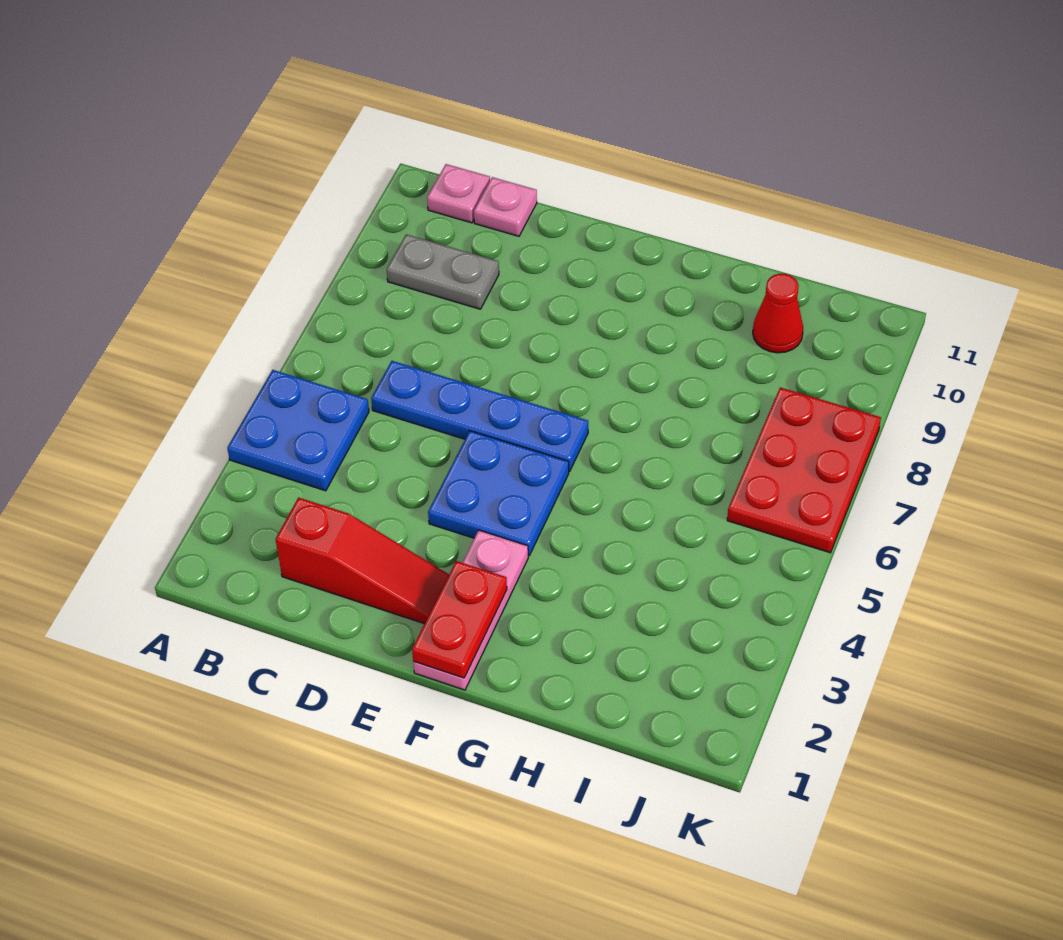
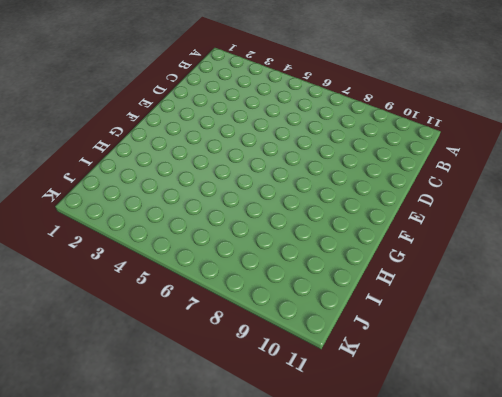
none -> blue plate A4:B5 level 1
none -> grey plate B9:C9 level 1

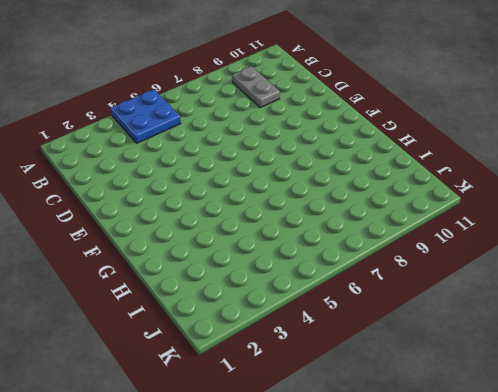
none -> pink plate B11 level 1
none -> red slope C2:E2 level 1 top C

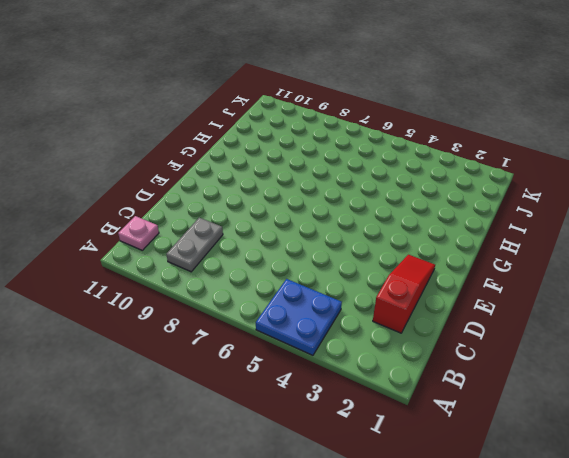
none -> blue plate C6:F6 level 1
none -> pink plate C11 level 1

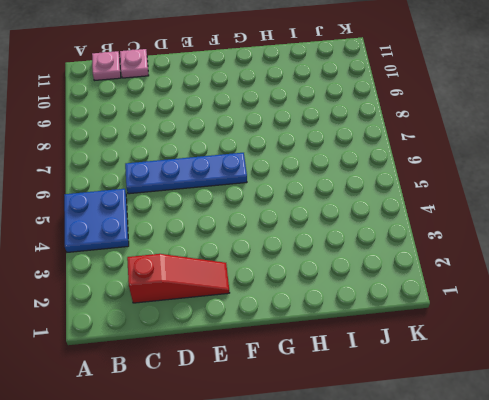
none -> grey plate B9:C9 level 1
none -> blue plate E4:F5 level 1

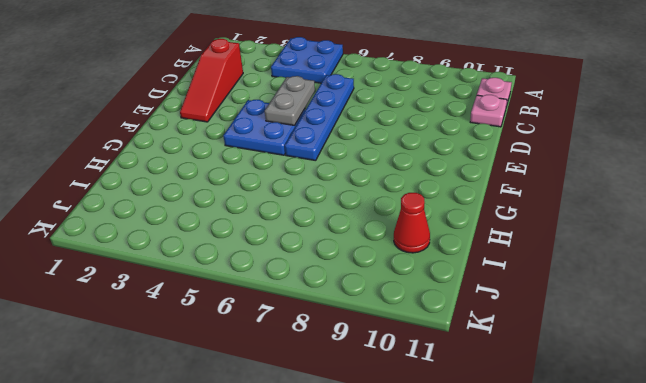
grey plate D5:E5 level 2 -> grey plate B9:C9 level 1
none -> pink plate F1:F3 level 1
none -> red plate J6:K8 level 1

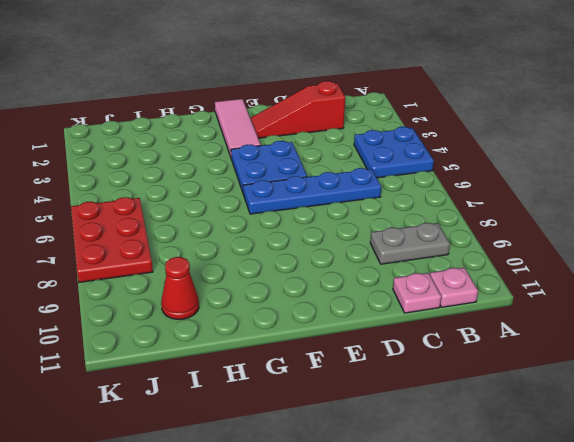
pink tile F1:F3 level 1 -> pink plate F1:F3 level 1
none -> red plate F1:F2 level 2

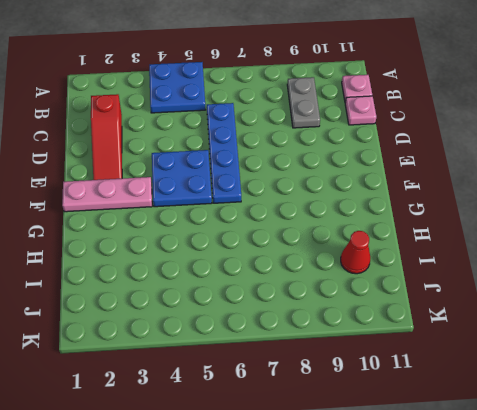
none -> red plate J6:K8 level 1
none -> red plate F1:F2 level 2

